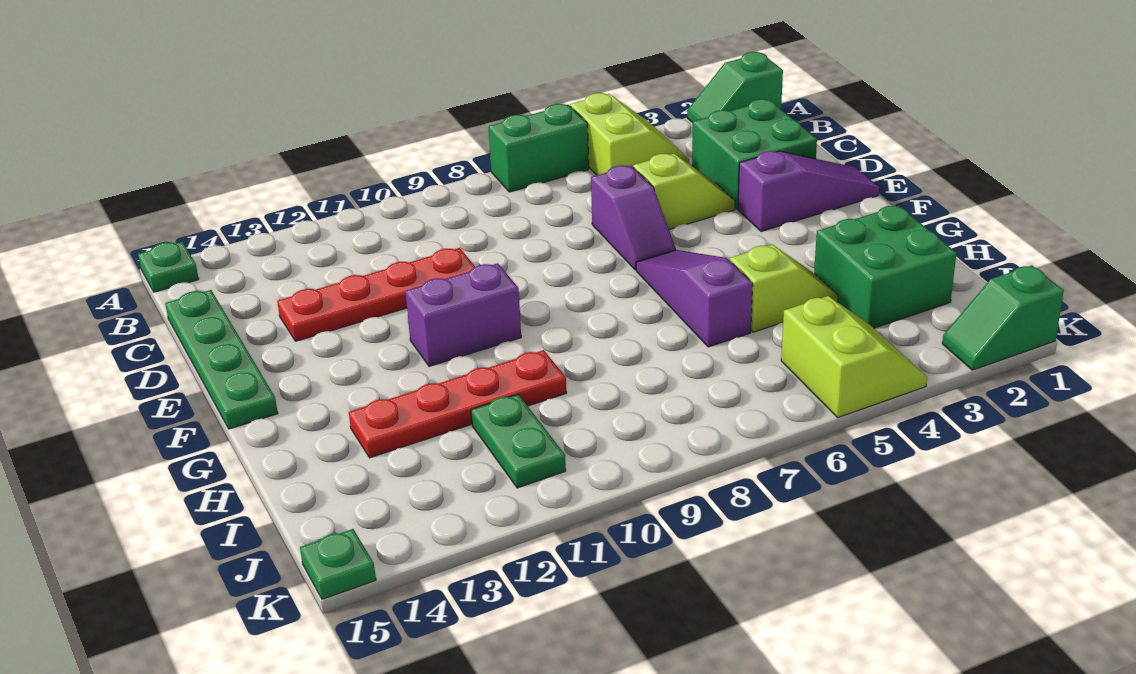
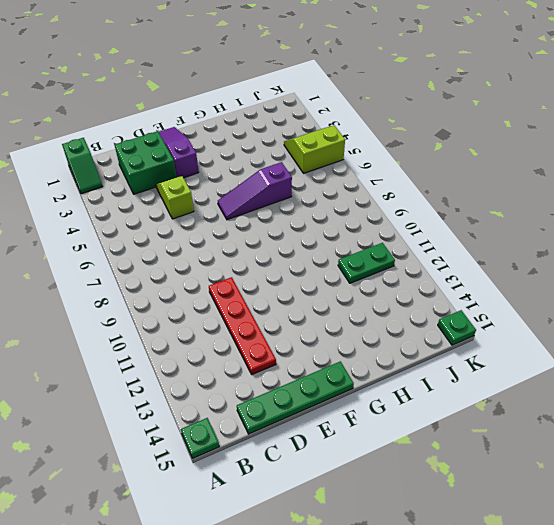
none -> lime slope A4:B5 level 1 top 5
none -> green brick A6:A7 level 1
none -> purple slope D6:E6 level 1 top D

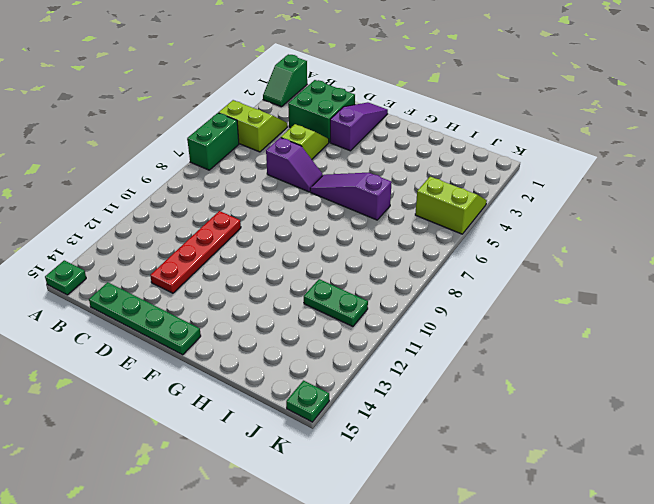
none -> purple brick F10:F11 level 1
none -> green brick H2:I3 level 1
none -> lime slope H4:H5 level 1 top 5

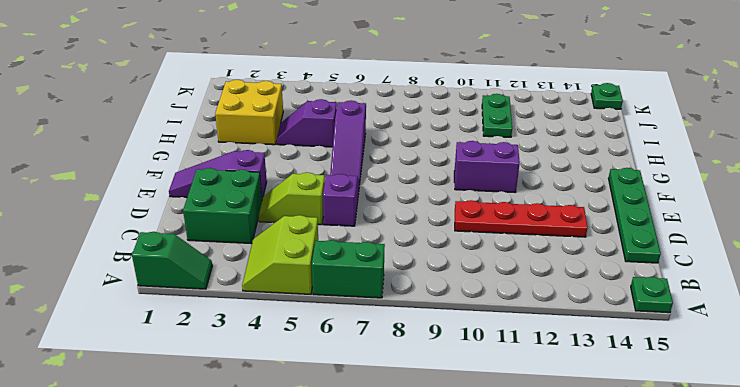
yellow brick H2:I3 level 1 -> green brick H2:I3 level 1
purple slope H4:H5 level 1 top 5 -> lime slope H4:H5 level 1 top 5
none -> red plate H10:H13 level 1
none -> lime slope J4:K5 level 1 top 5
none -> green slope K1:K2 level 1 top 1

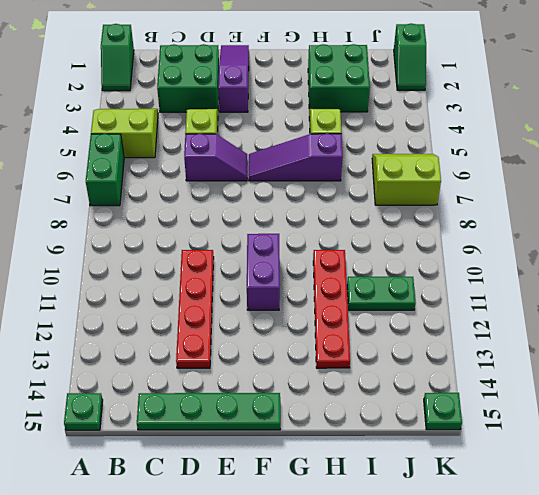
lime slope J6:K7 level 1 top 7 -> lime slope J4:K5 level 1 top 5

